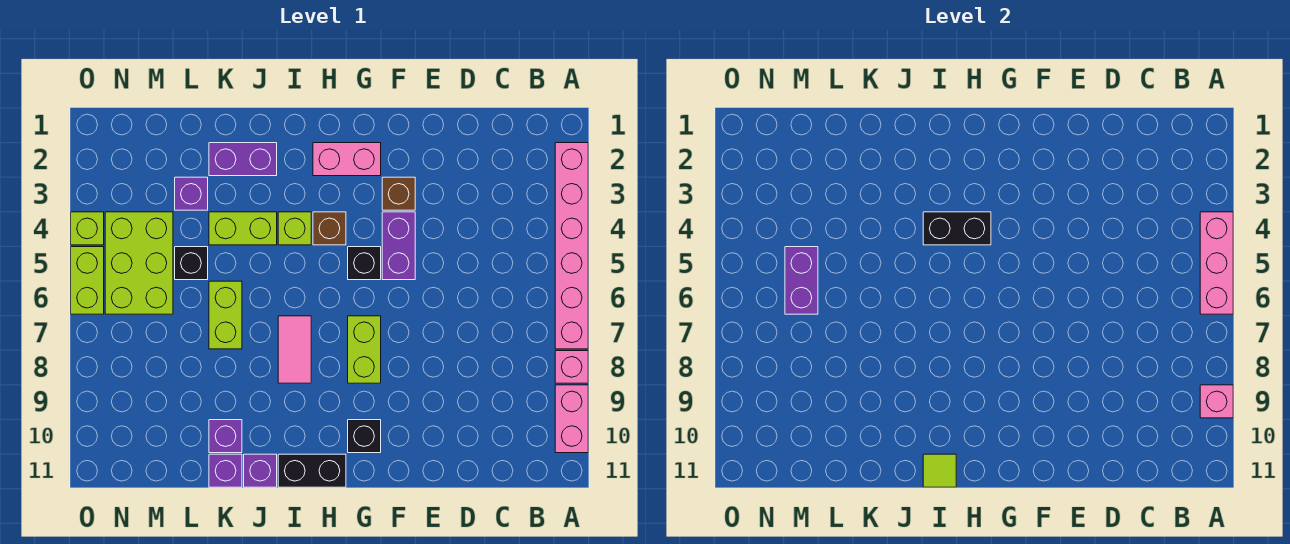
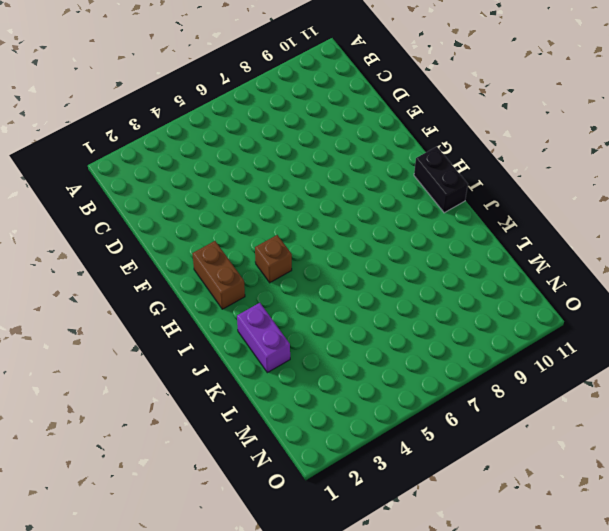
brown brick G2:H2 level 1 -> pink brick G2:H2 level 1
none -> pink brick A2:A7 level 1
none -> pink brick A8 level 1
none -> pink brick A9:A10 level 1

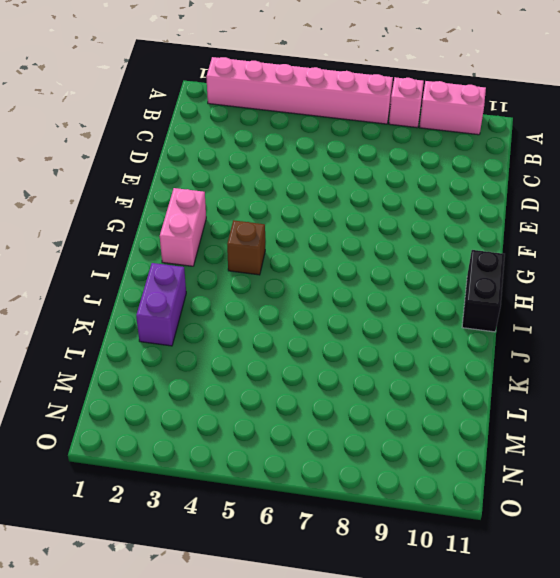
none -> brown brick F3 level 1
none -> purple brick F4:F5 level 1
none -> black brick G5 level 1

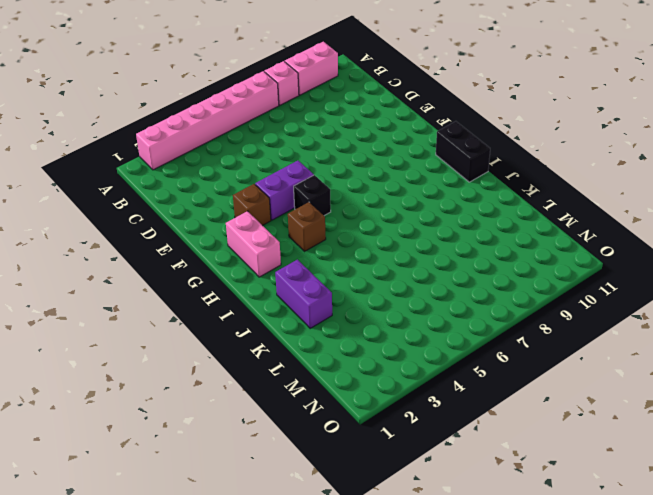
none -> lime brick G7:G8 level 1
none -> black brick G10 level 1
none -> lime brick I4 level 1

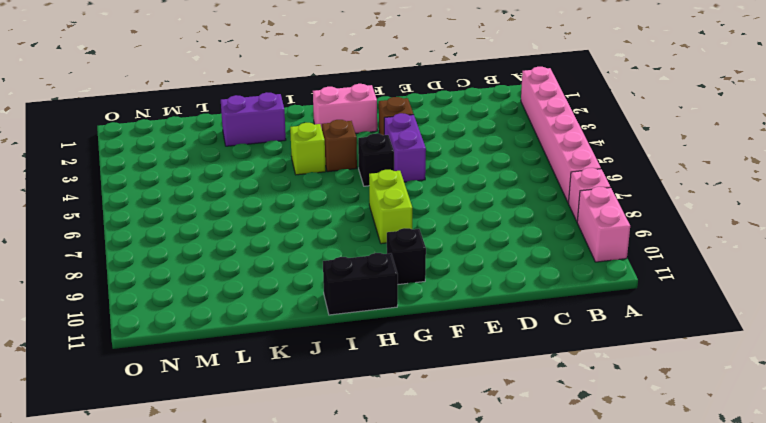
none -> pink tile I7:I8 level 1
none -> lime brick J4:K4 level 1
none -> purple brick J11 level 1

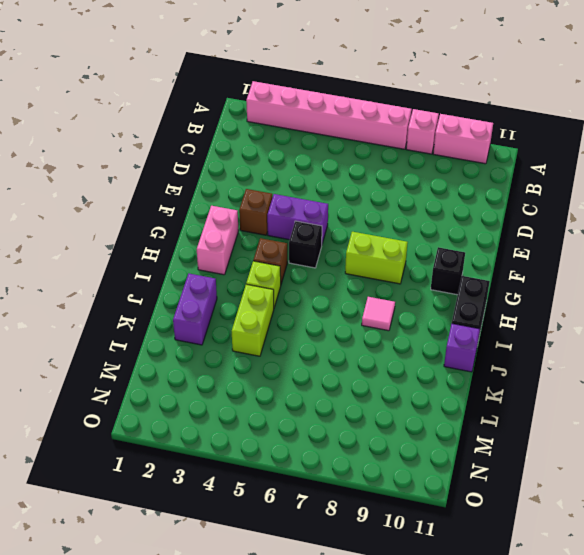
pink tile I8 level 1 -> pink tile I7:I8 level 1
none -> lime brick K6:K7 level 1
none -> purple brick K10 level 1
none -> purple brick K11 level 1

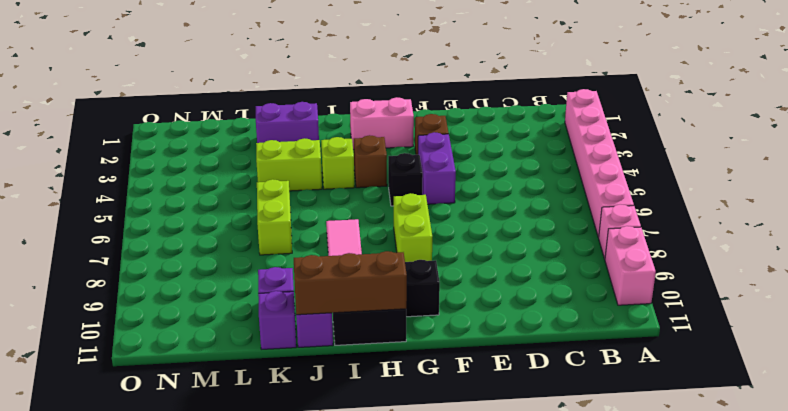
brown brick H11:J11 level 2 -> lime tile I11 level 2
none -> purple brick L3 level 1
none -> black brick L5 level 1
none -> lime brick M4:N6 level 1

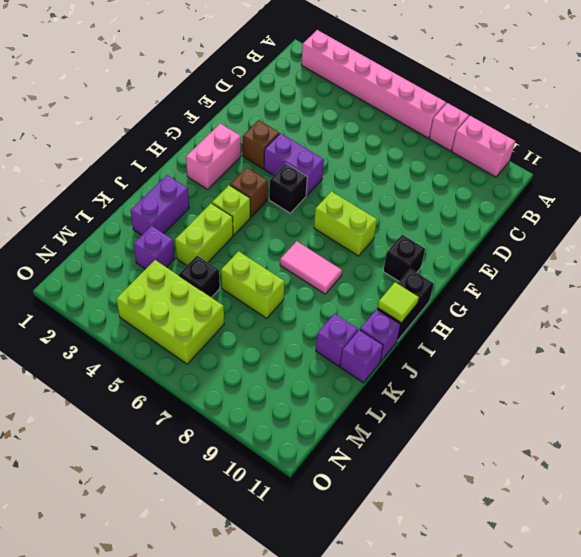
none -> lime brick O4 level 1
none -> lime brick O5:O6 level 1
none -> pink brick A4:A6 level 2

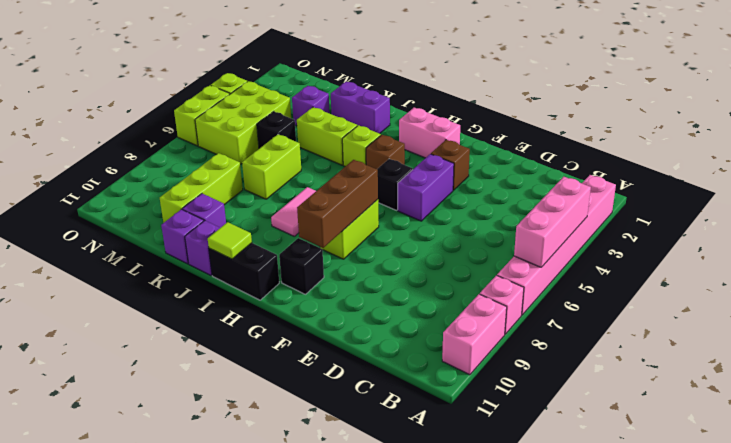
brown brick G7:G9 level 2 -> none
lime brick L8:L10 level 1 -> none
none -> pink brick A9 level 2
none -> black brick H4:I4 level 2
none -> purple brick M5:M6 level 2

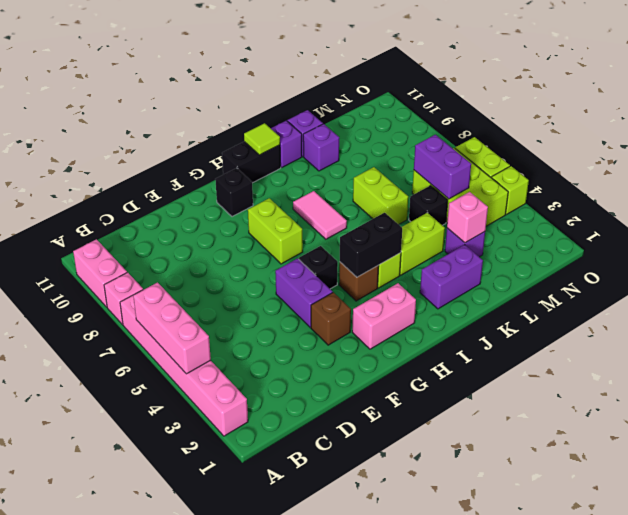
pink brick L3 level 2 -> pink brick A9 level 2

